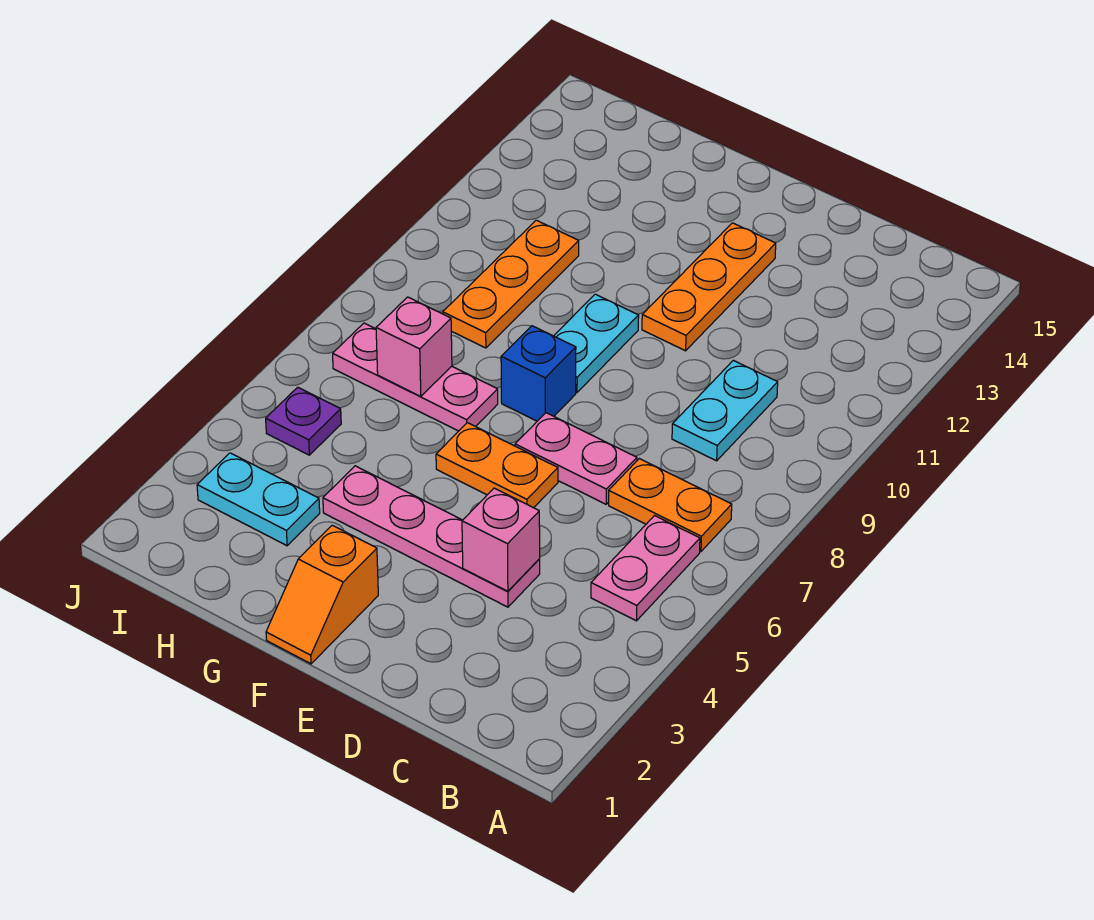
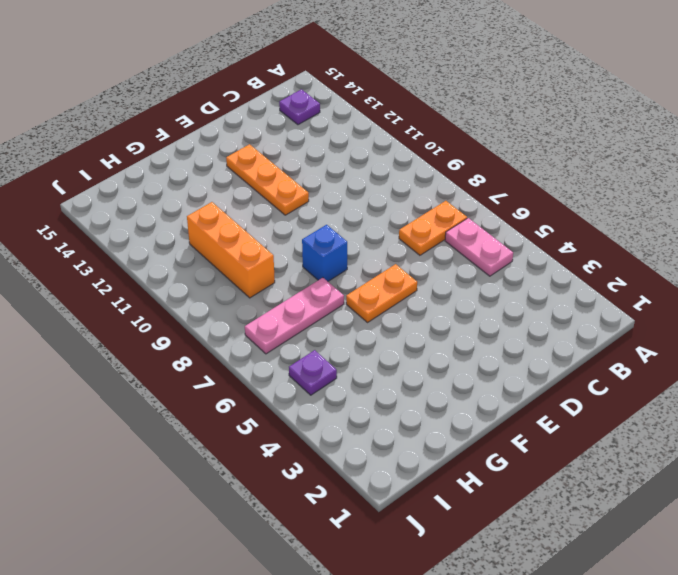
purple plate B14 level 1 -> none
orange brick H9:H11 level 1 -> orange plate H9:H11 level 1
none -> cyan plate C9:C10 level 1
none -> pink plate D4:G4 level 1
none -> pink plate D7:E7 level 1

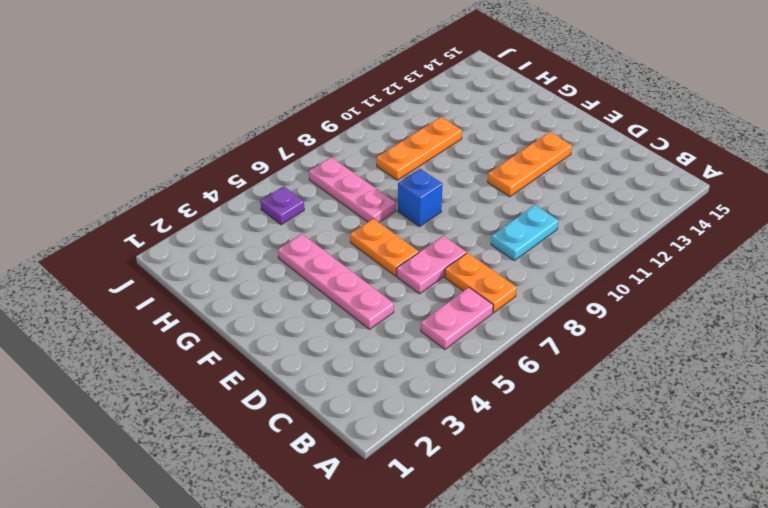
pink plate D6:D7 level 1 -> pink plate D7:E7 level 1
none -> orange slope F1:F2 level 1 top 2
none -> cyan plate F9:F10 level 1
none -> cyan plate H3:I3 level 1

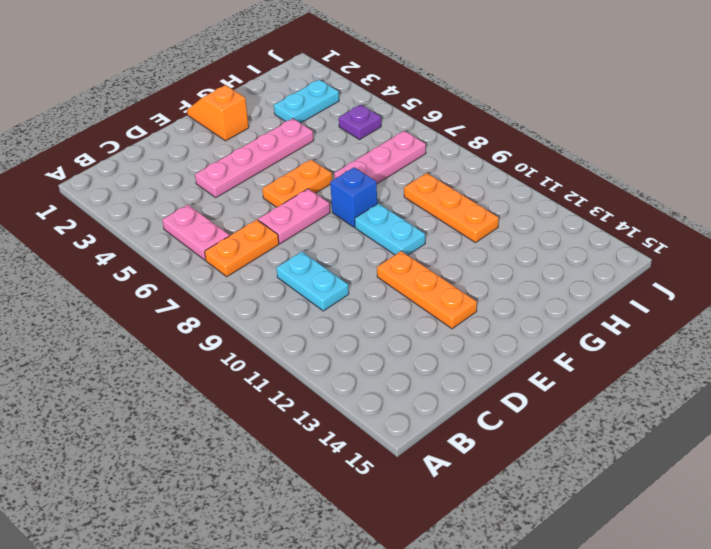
none -> pink brick D4 level 2
none -> pink brick H7 level 2

